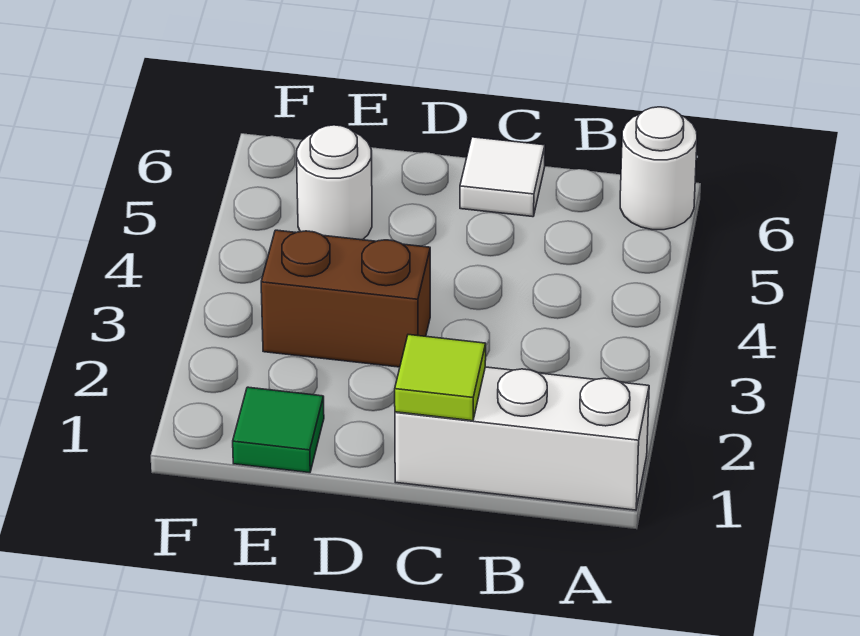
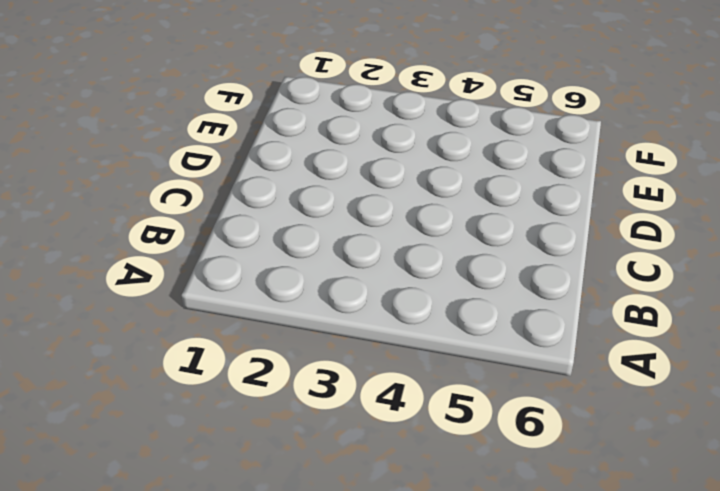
none -> white brick A1:C1 level 1
none -> white round brick A6 level 1

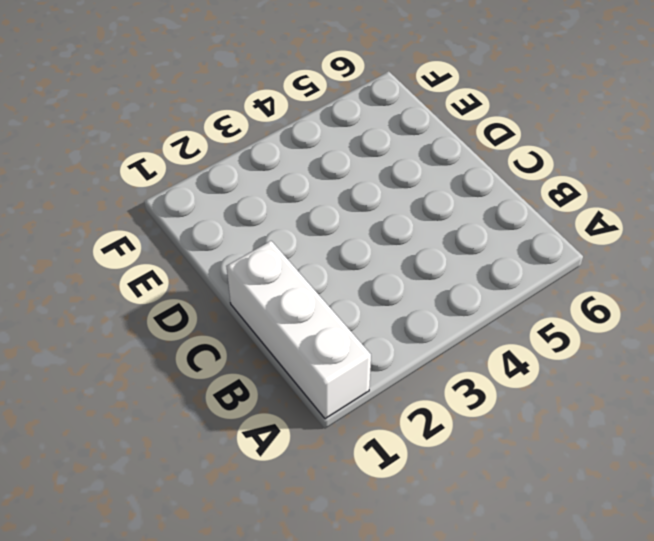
none -> white round brick A6 level 1
none -> white tile C6 level 1

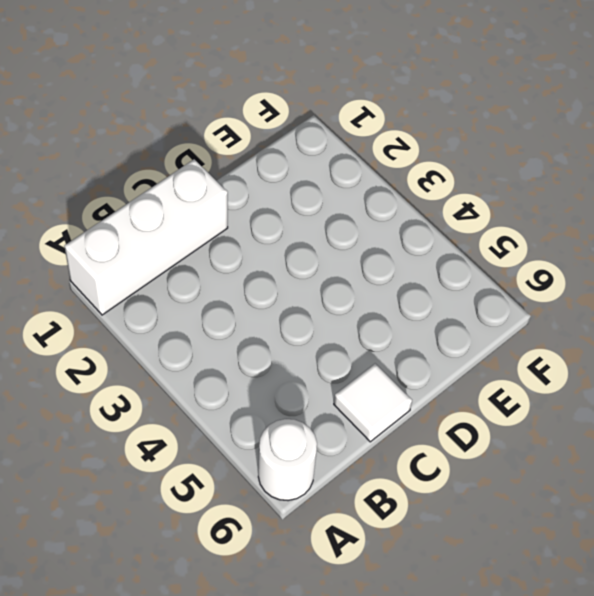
none -> brown brick D3:E3 level 1
none -> green tile E1 level 1

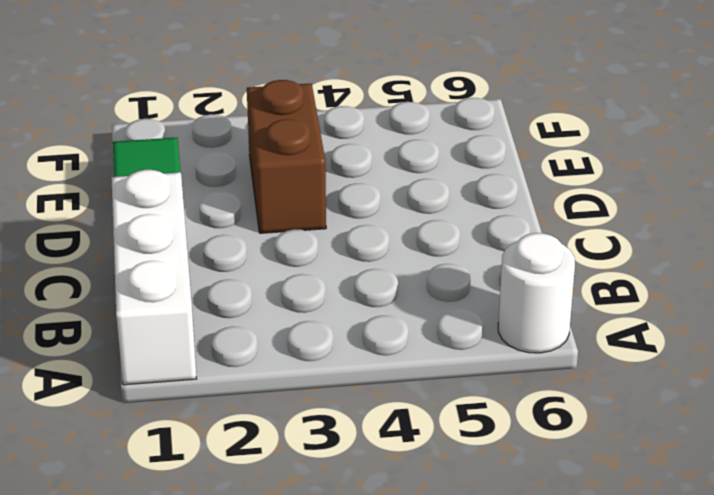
none -> white tile C6 level 1
none -> white round brick E5 level 1

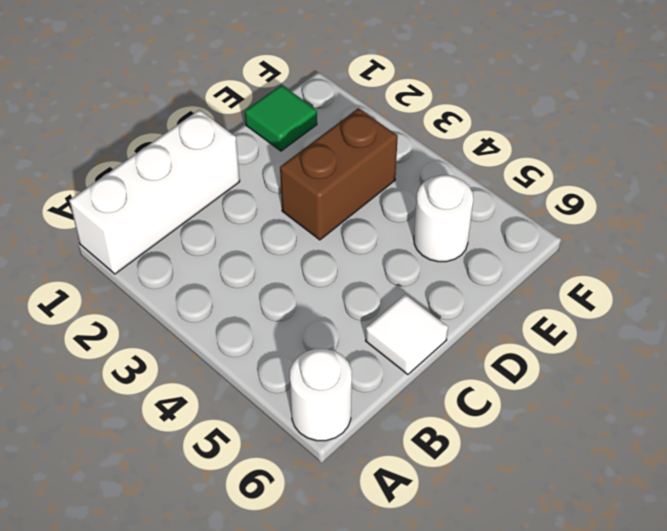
none -> lime tile C1 level 2

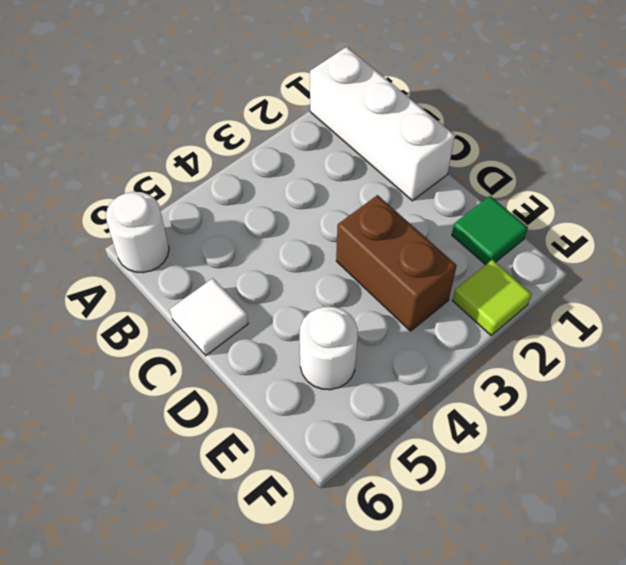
lime tile F2 level 1 -> lime tile C1 level 2

